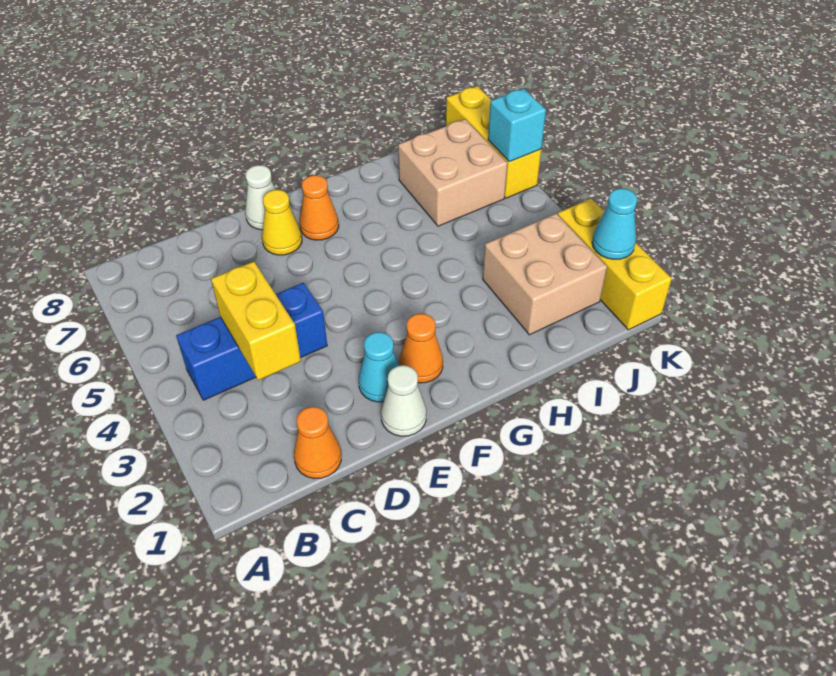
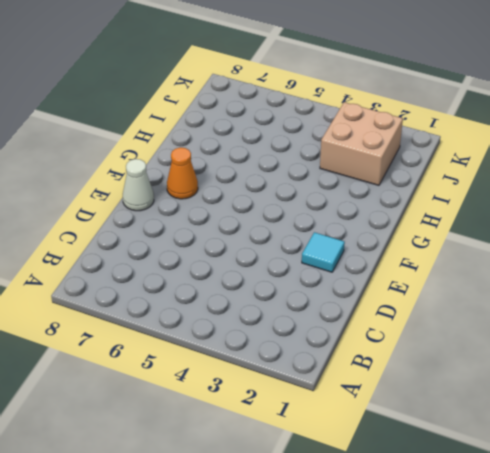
cyan tile E2 level 1 -> cyan cone E2 level 1
none -> blue brick B4:D4 level 1
none -> orange cone C1 level 1
none -> white cone E1 level 1

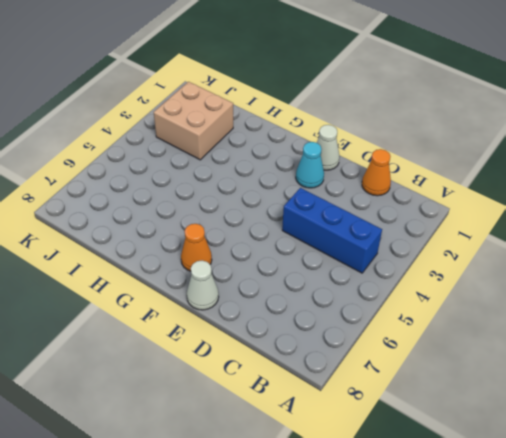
none -> yellow cone E7 level 1
none -> orange cone F2 level 1
none -> tan brick I6:J7 level 1

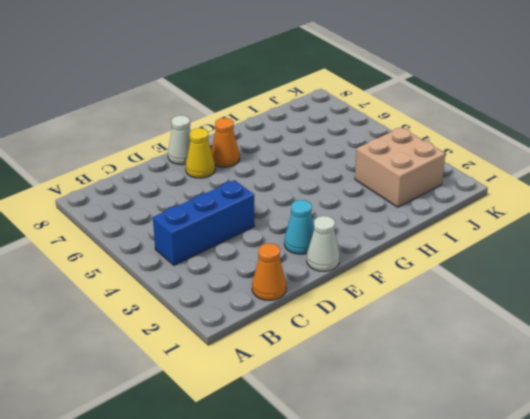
none -> orange cone F2 level 1
none -> tan brick I6:J7 level 1
none -> yellow brick K1:K3 level 1

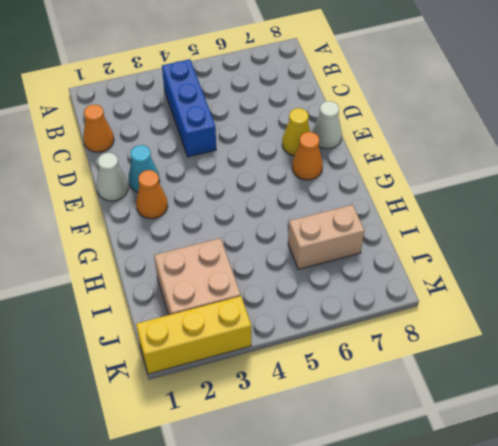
tan brick I6:I7 level 1 -> tan brick I6:J7 level 1
none -> yellow brick K6:K8 level 1
none -> yellow brick C3:C4 level 2
none -> cyan cone K2 level 2

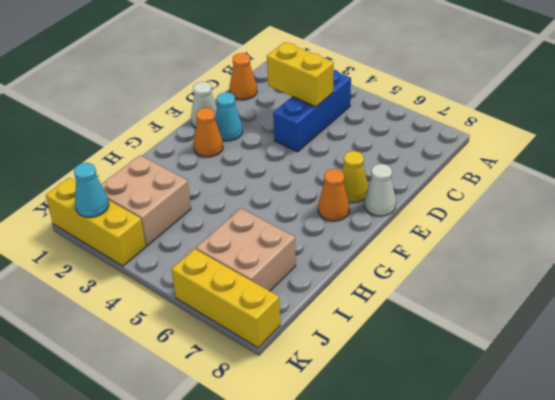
none -> cyan brick K6 level 2

